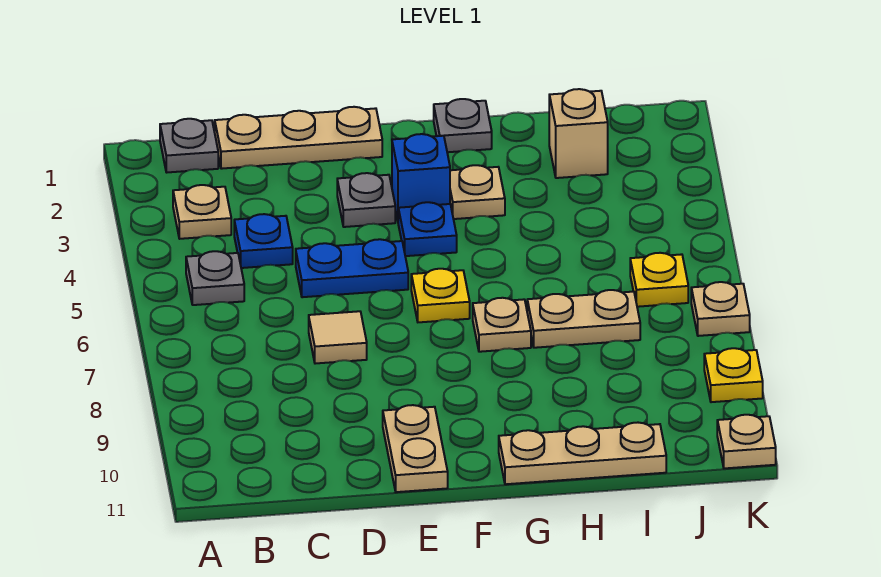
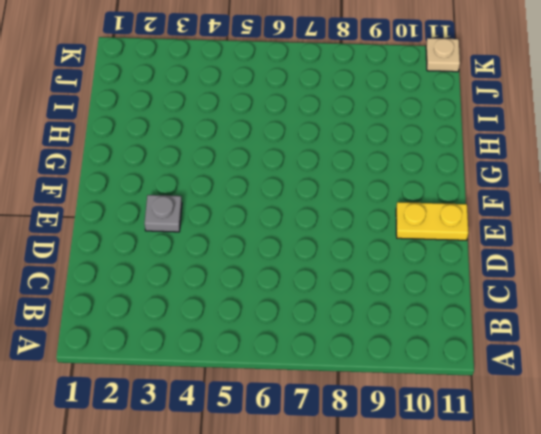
yellow plate E10:E11 level 1 -> tan plate E10:E11 level 1
none -> grey plate B1 level 1
none -> tan plate B3 level 1
none -> grey plate B5 level 1

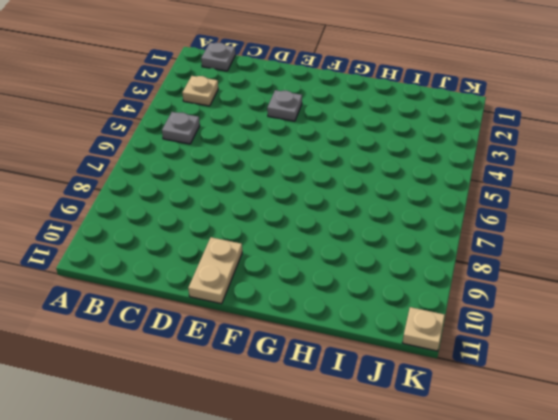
none -> tan plate C1:E1 level 1
none -> blue plate C4 level 1
none -> blue plate D5:E5 level 1

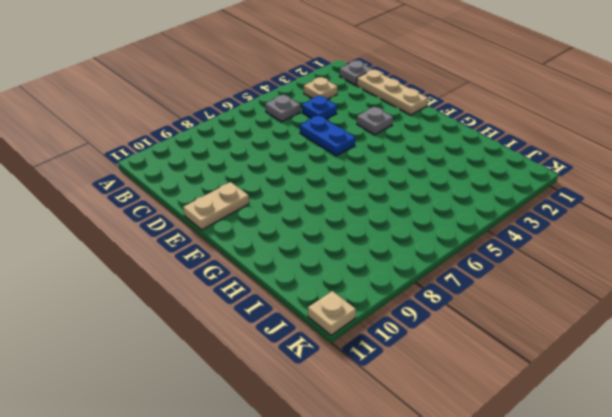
none -> tan tile D7 level 1
none -> blue brick F3 level 1
none -> blue plate F4 level 1

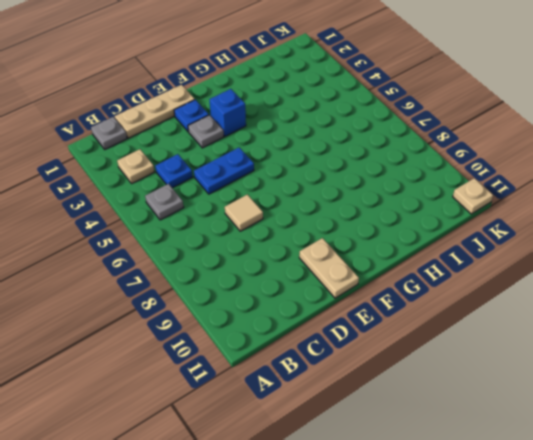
blue plate E2 level 1 -> blue plate F4 level 1
none -> yellow plate F6 level 1
none -> grey plate G1 level 1
none -> tan plate G3 level 1

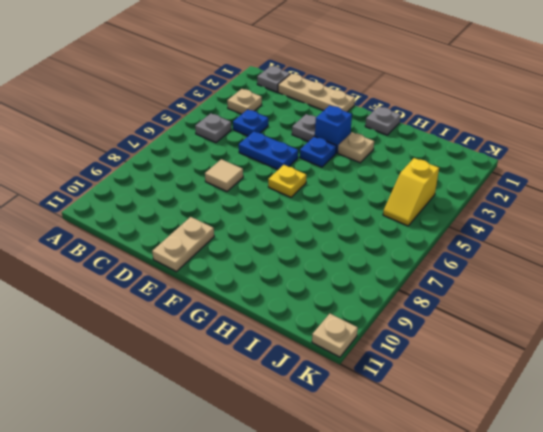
yellow slope J4:J5 level 1 top 4 -> none
none -> tan plate G7 level 1
none -> tan plate G11:I11 level 1
none -> tan plate H7:I7 level 1

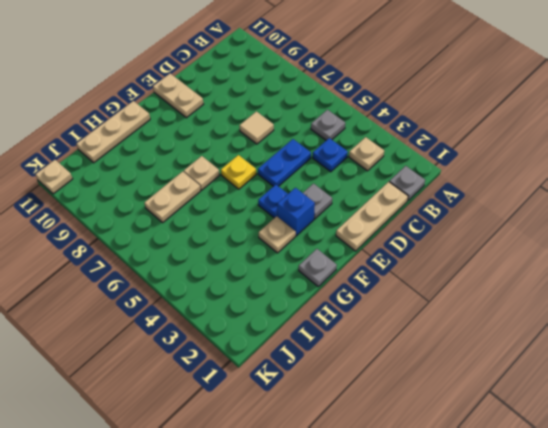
none -> tan brick I2 level 1
none -> yellow plate J6 level 1
none -> tan plate K7 level 1

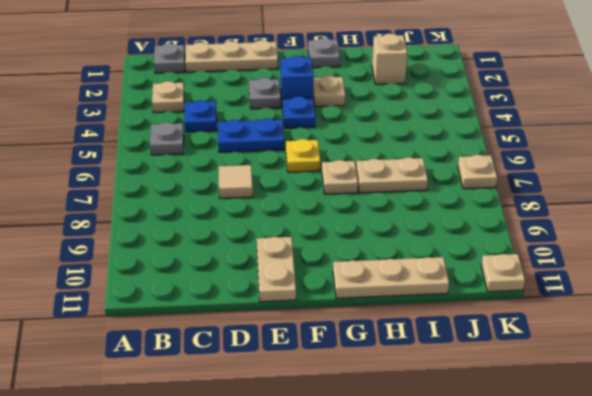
none -> yellow plate J6 level 1
none -> yellow plate K9 level 1

